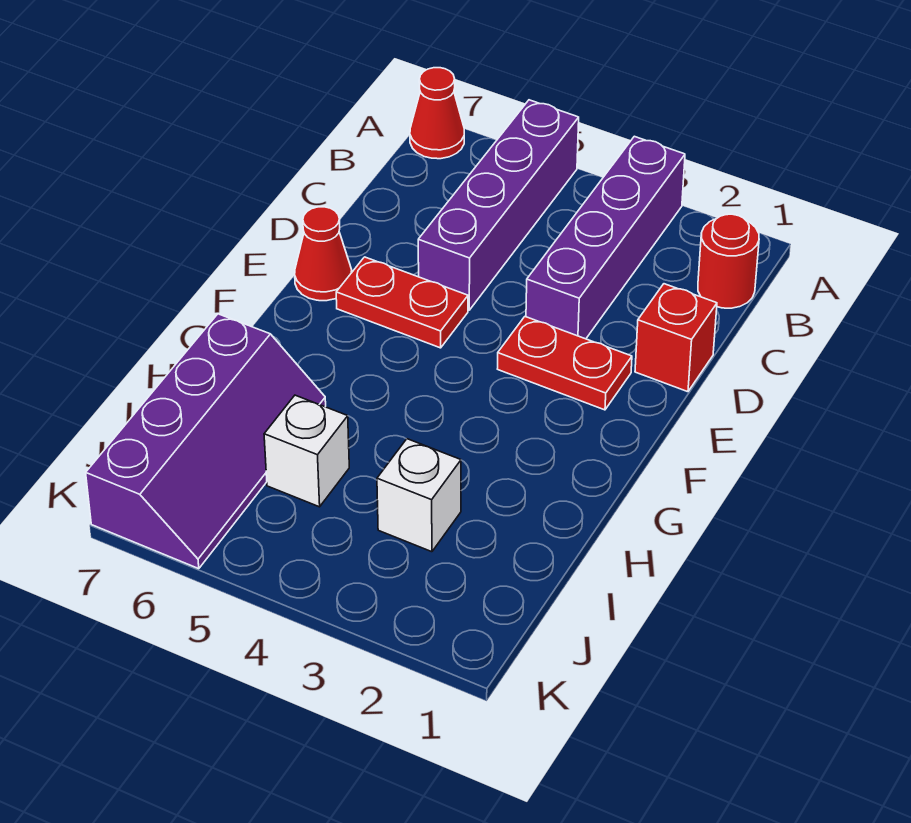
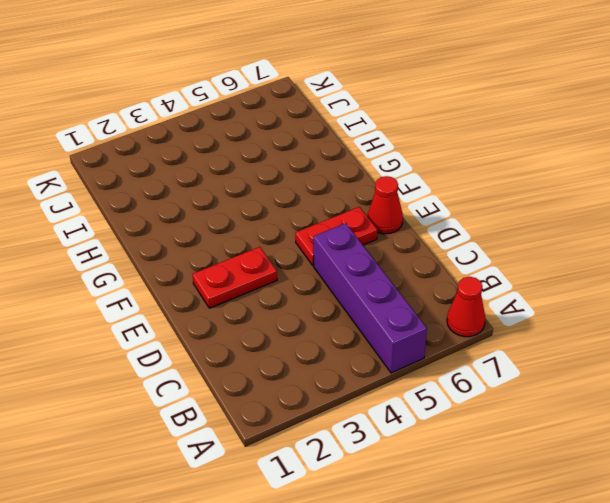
none -> purple brick A3:D3 level 1
none -> red round brick B1 level 1

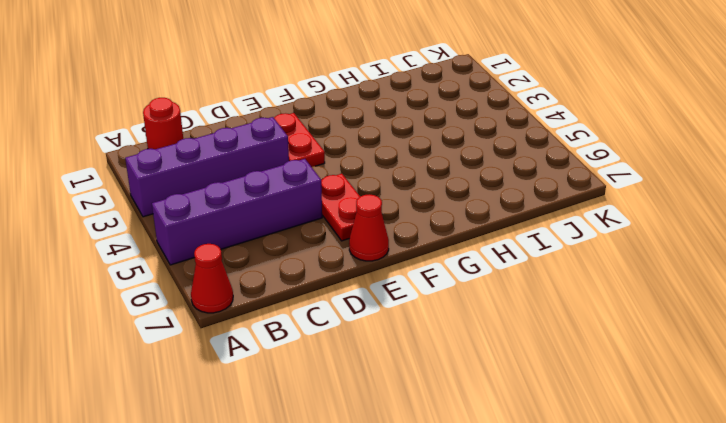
none -> red brick D1 level 1
none -> purple slope H6:K7 level 1 top 7

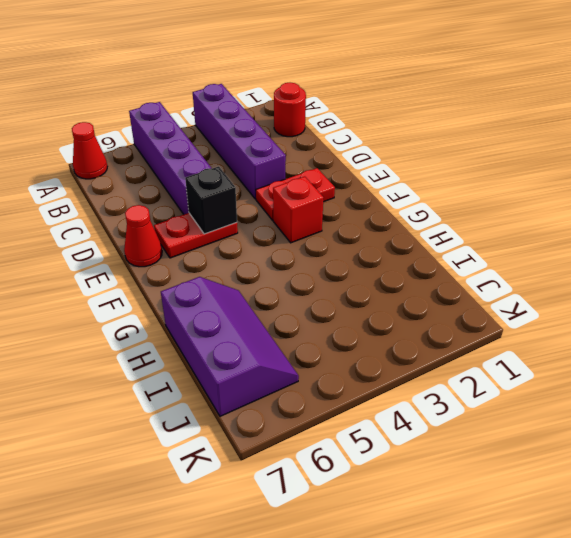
black brick E5 level 2 -> none
red brick F3 level 1 -> red brick D1 level 1
purple slope H6:J7 level 1 top 7 -> purple slope H6:K7 level 1 top 7
none -> white brick I3 level 1
none -> white brick I5 level 1

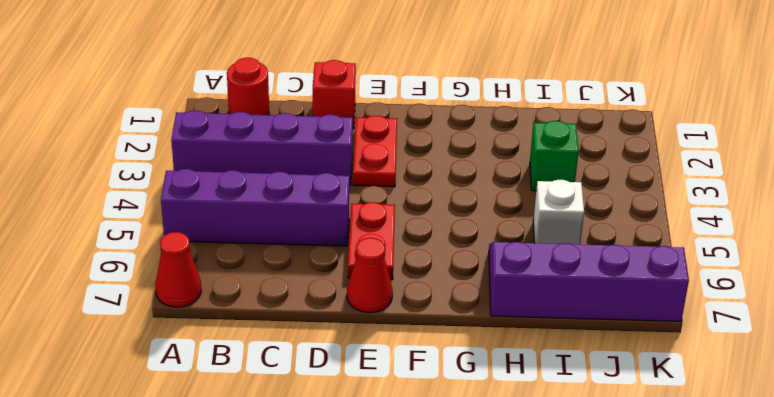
green brick I3 level 1 -> white brick I3 level 1

